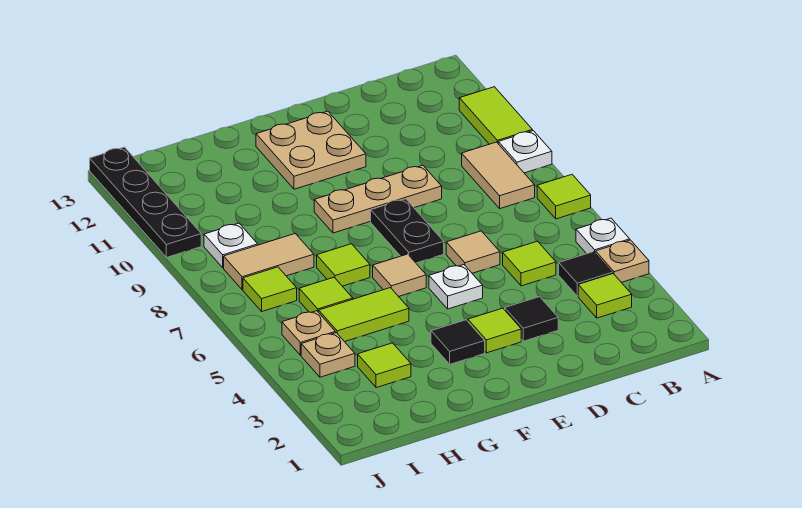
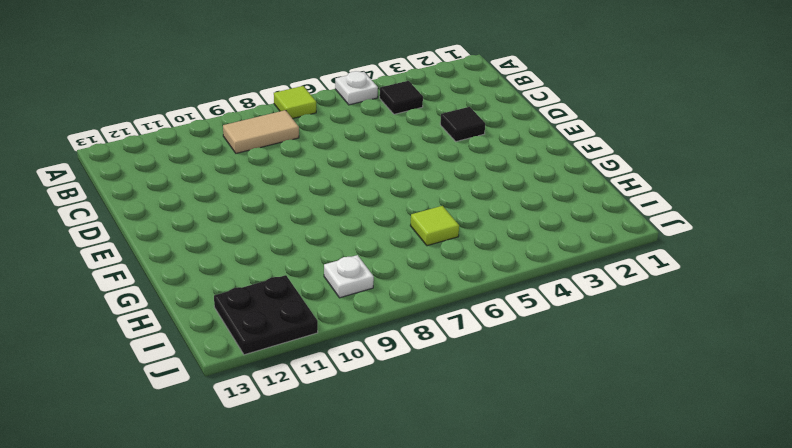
black plate I11:J12 level 1 -> black plate J10:J13 level 1
none -> tan plate A4 level 1
none -> white plate A9 level 1
none -> lime tile A10:A11 level 1

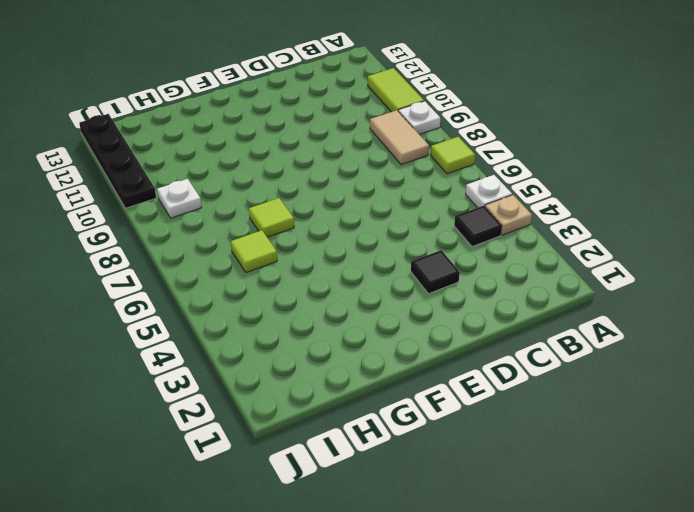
none -> lime tile B3 level 1
none -> lime tile C5 level 1
none -> tan tile D6 level 1

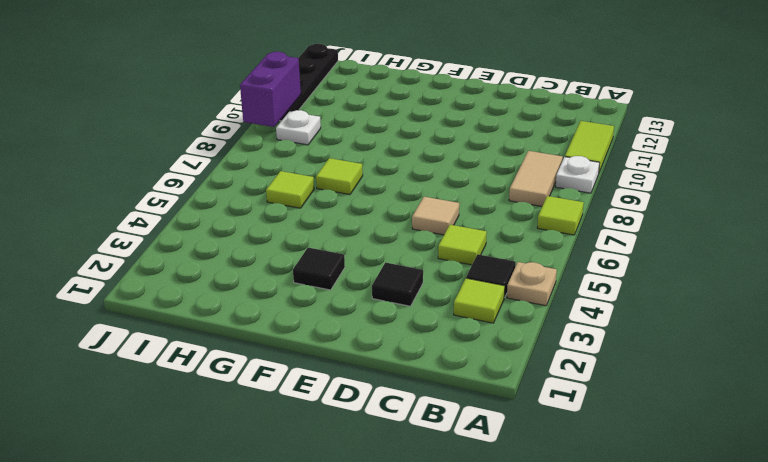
purple brick J9:J10 level 2 -> none
none -> white plate A5 level 1
none -> tan plate D9:F9 level 1
none -> lime tile E3 level 1

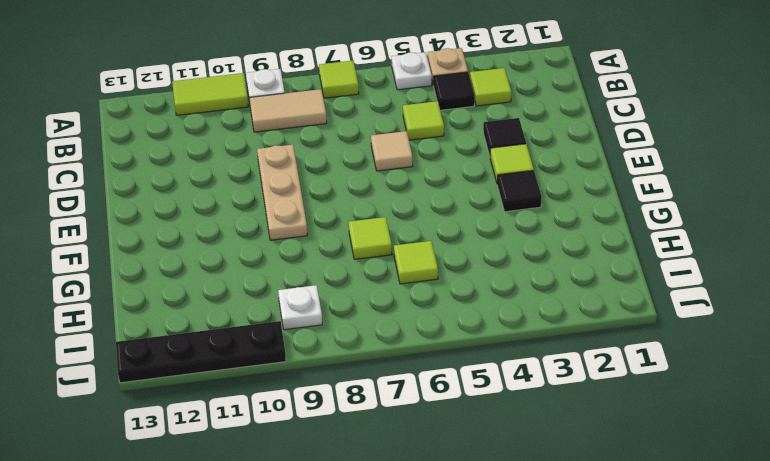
none -> white plate E5 level 1
none -> black plate E7:E8 level 1
none -> tan plate E11:F12 level 1

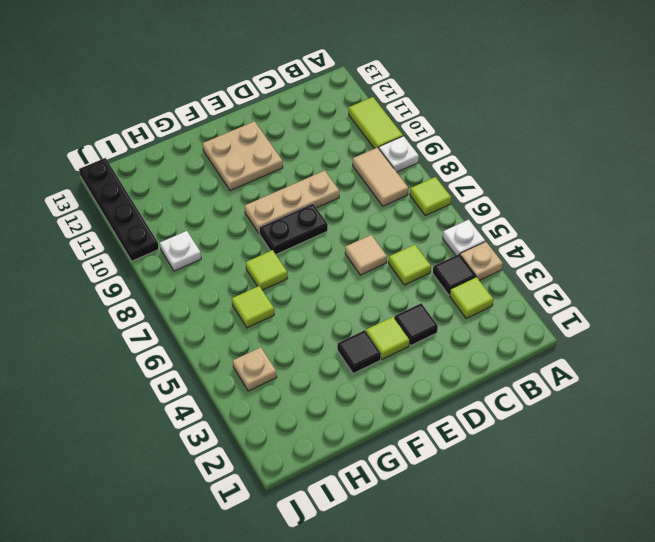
black plate E8:F8 level 1 -> black plate E7:E8 level 1
none -> white plate E5 level 1
none -> tan tile F6 level 1
none -> lime tile G5:H5 level 1

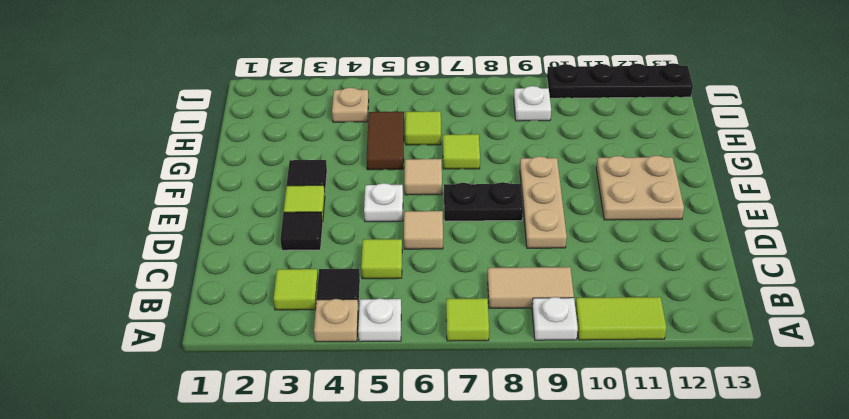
brown tile G5:H5 level 1 -> lime tile G5:H5 level 1
none -> lime tile H3 level 1
none -> tan tile H8:I8 level 1
none -> tan plate I5 level 1

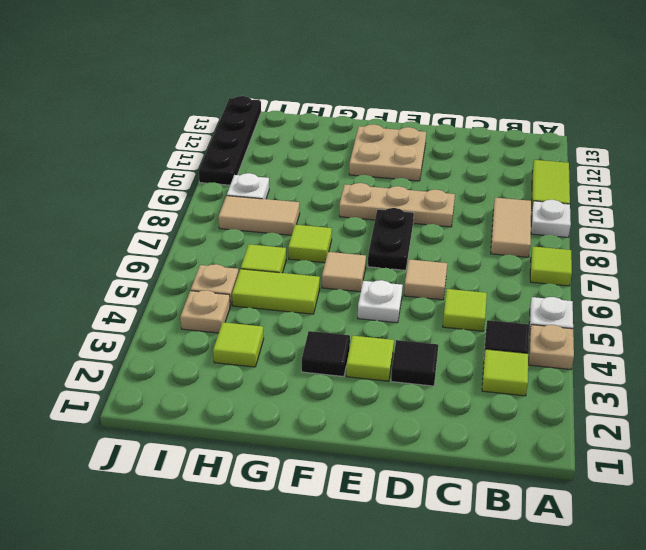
none -> lime tile I7 level 1

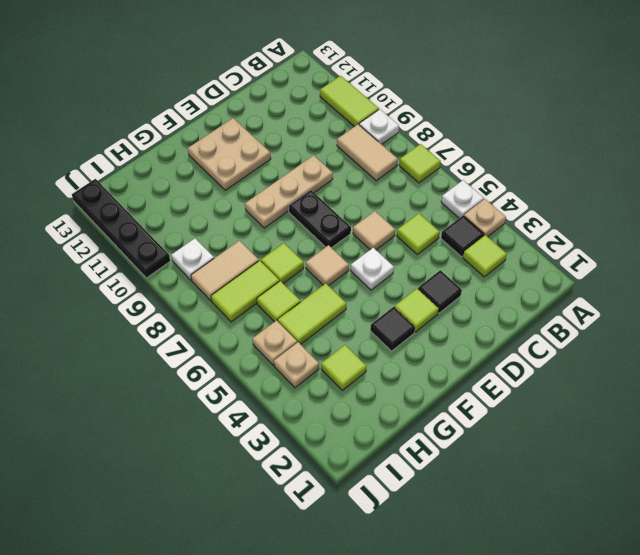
lime tile H7:I7 level 1 -> lime tile I7 level 1

